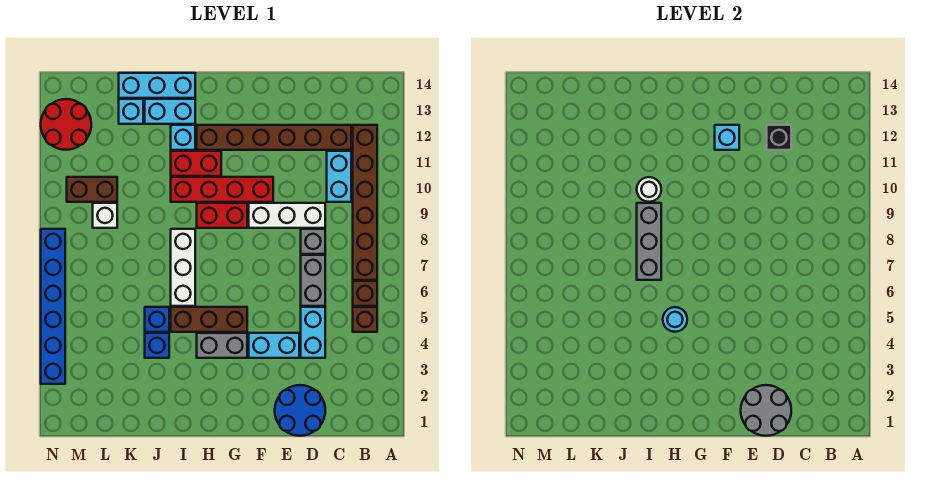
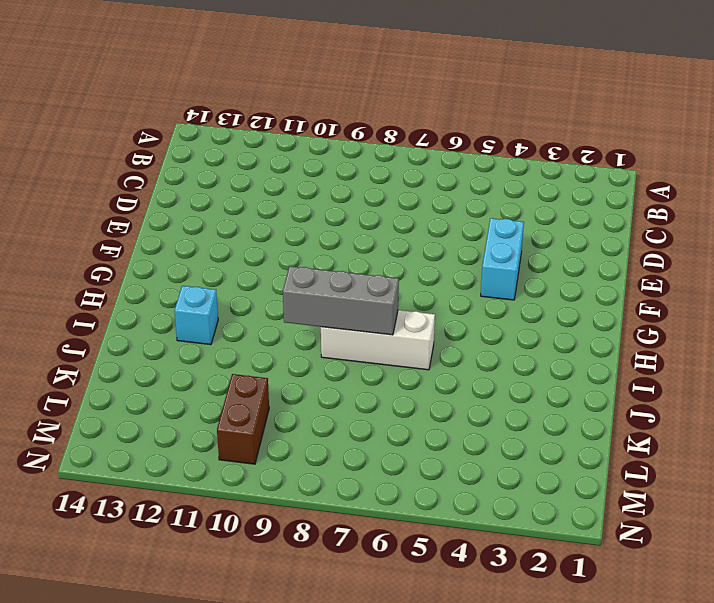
none -> brown brick B5 level 1
none -> brown brick B6 level 1
none -> brown brick B7:B12 level 1
none -> cyan brick C10:C11 level 1

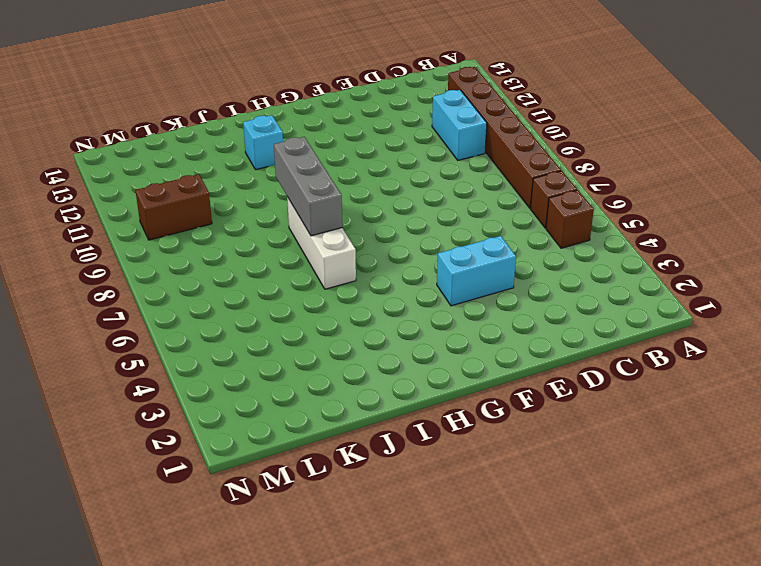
none -> brown brick C12:H12 level 1
none -> blue round brick D1:E2 level 1
none -> cyan brick D4:D5 level 1
none -> grey brick D6:D7 level 1

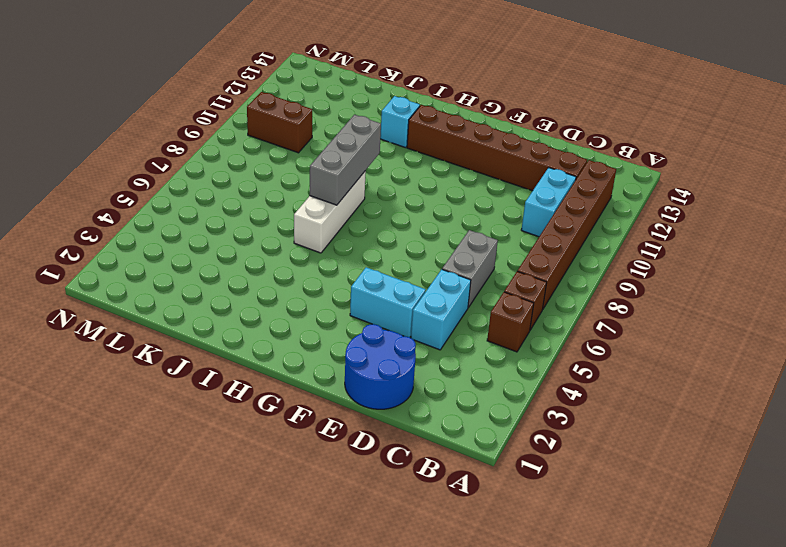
none -> grey brick D8 level 1
none -> white brick D9:F9 level 1
none -> red brick F10:I10 level 1
none -> grey brick G4:H4 level 1

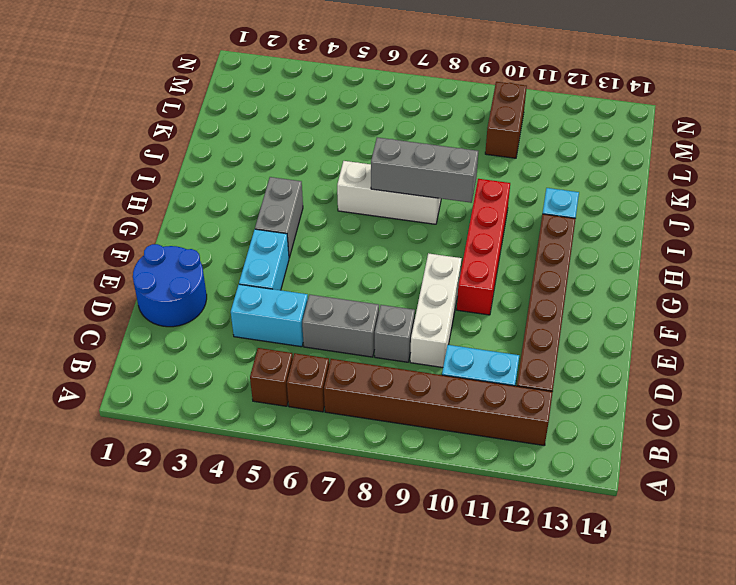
none -> brown brick G5:I5 level 1
none -> red brick G9:H9 level 1
none -> red brick H11:I11 level 1
none -> cyan brick I13:J13 level 1

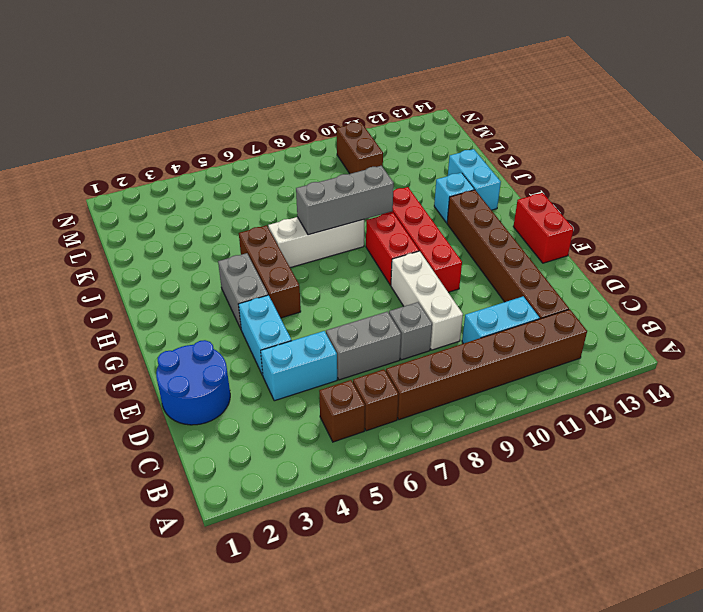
red brick F14:G14 level 1 -> red brick H11:I11 level 1
none -> cyan brick I14:K14 level 1
none -> blue brick J4 level 1
none -> blue brick J5 level 1
none -> cyan brick K13 level 1

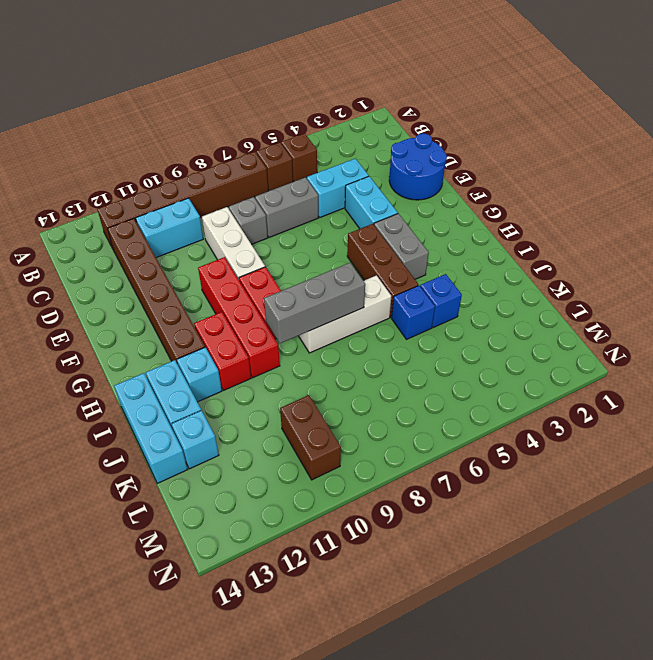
none -> white brick L9 level 1
none -> red round brick M12:N13 level 1
none -> blue brick N3:N8 level 1
none -> grey round brick D1:E2 level 2

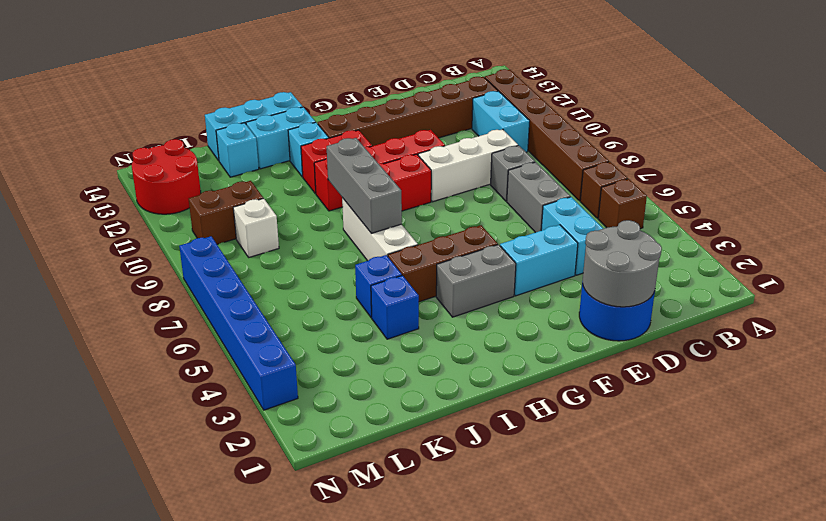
none -> black brick D12 level 2
none -> cyan brick F12 level 2
none -> cyan round brick H5 level 2
none -> white round brick I10 level 2

